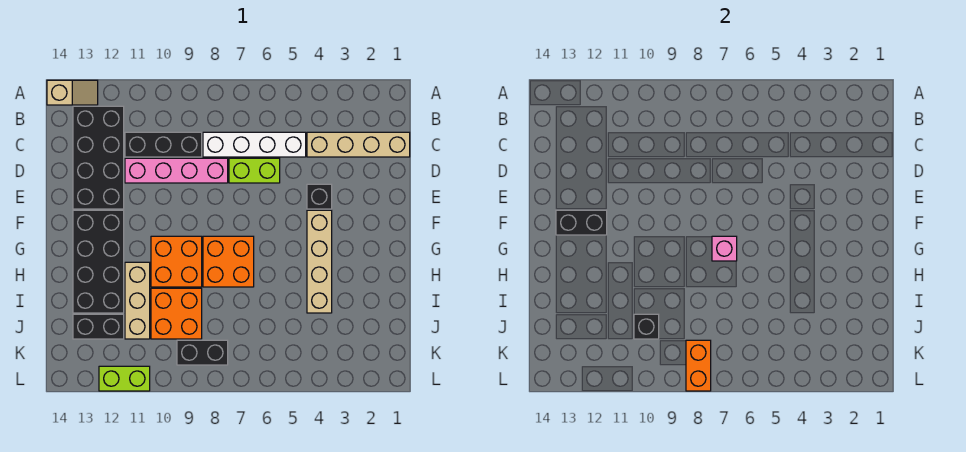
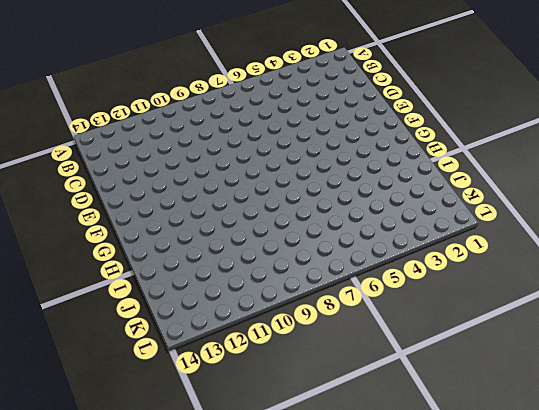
none -> tan slope A13:A14 level 1 top 14
none -> black brick B12:E13 level 1
none -> tan brick C1:C4 level 1

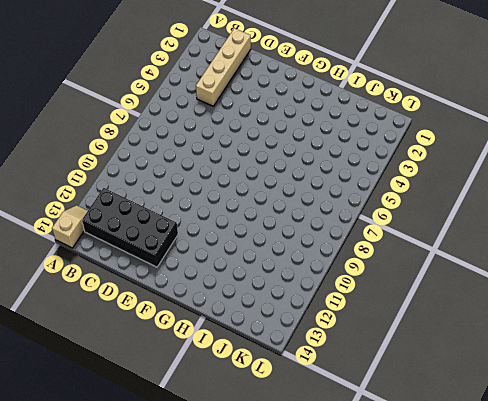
none -> white brick C5:C8 level 1
none -> black brick C9:C11 level 1
none -> lime brick D6:D7 level 1

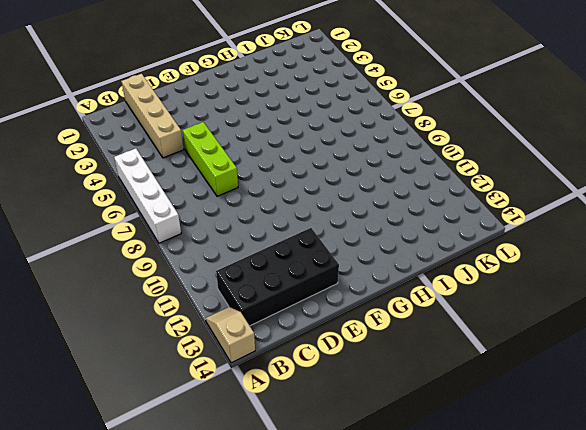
white brick A5:A8 level 1 -> white brick C5:C8 level 1
lime brick D5:D7 level 1 -> lime brick D6:D7 level 1
none -> black brick C9:C11 level 1
none -> pink brick D8:D11 level 1
none -> black brick E4 level 1

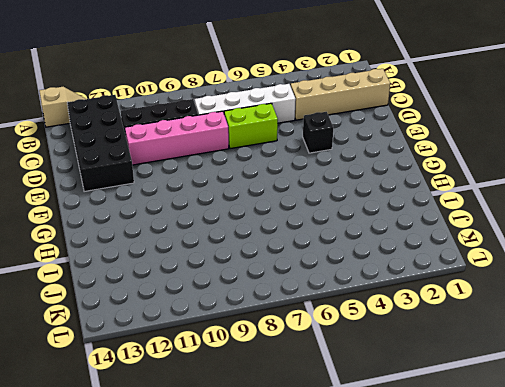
none -> tan brick F4:I4 level 1
none -> black brick F12:I13 level 1
none -> orange brick G7:H8 level 1

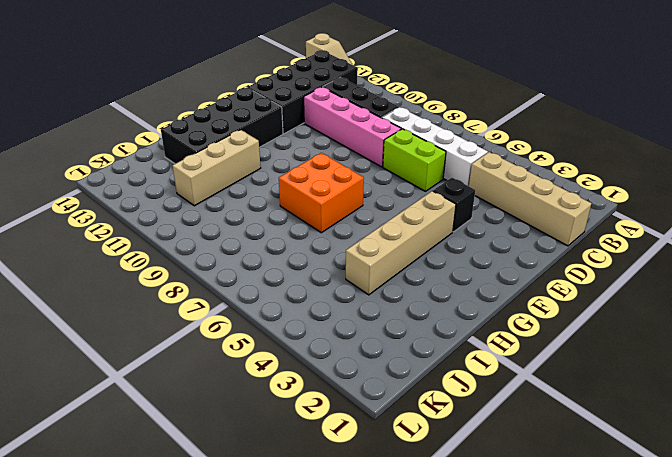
none -> orange brick G9:H10 level 1
none -> orange brick I9:J10 level 1
none -> black brick J12:J13 level 1

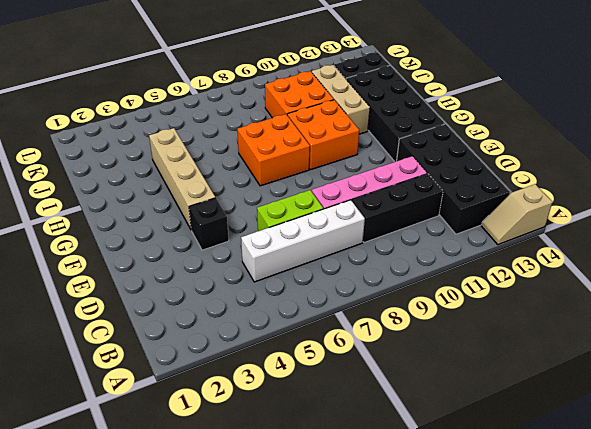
none -> tan brick C1:C4 level 1
none -> black brick K8:K9 level 1
none -> lime brick L11:L12 level 1

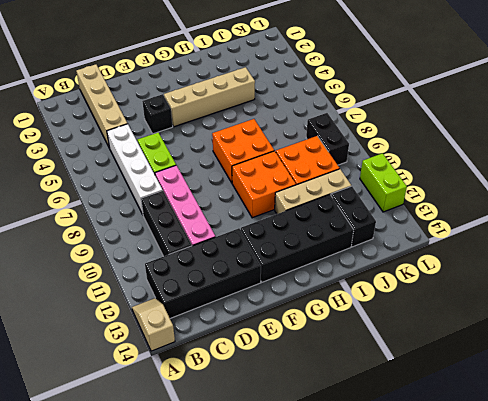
none -> black brick F12:F13 level 2
none -> pink brick G7 level 2
none -> black brick J10 level 2

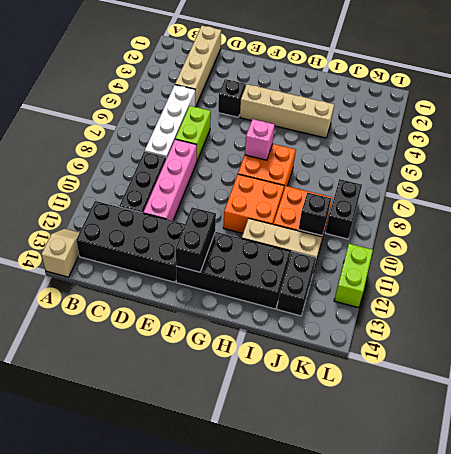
none -> orange brick K8:L8 level 2

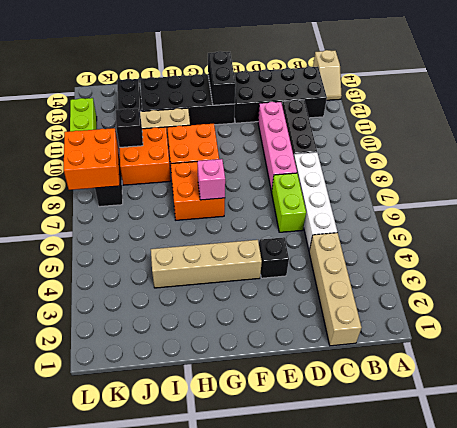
orange brick K8:L9 level 2 -> orange brick K8:L8 level 2

